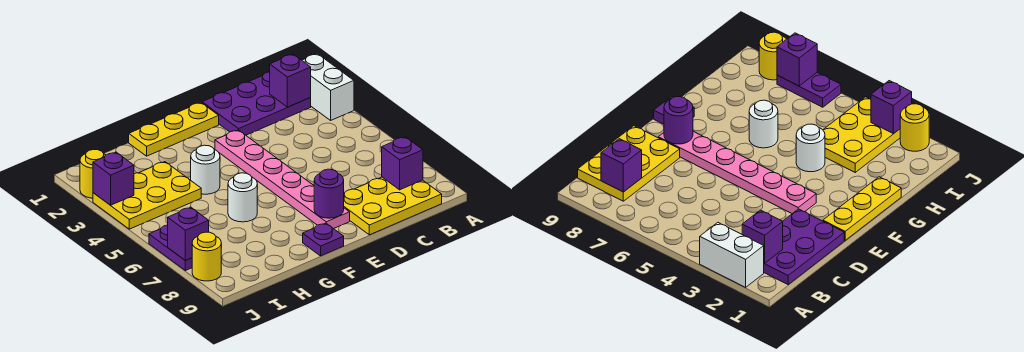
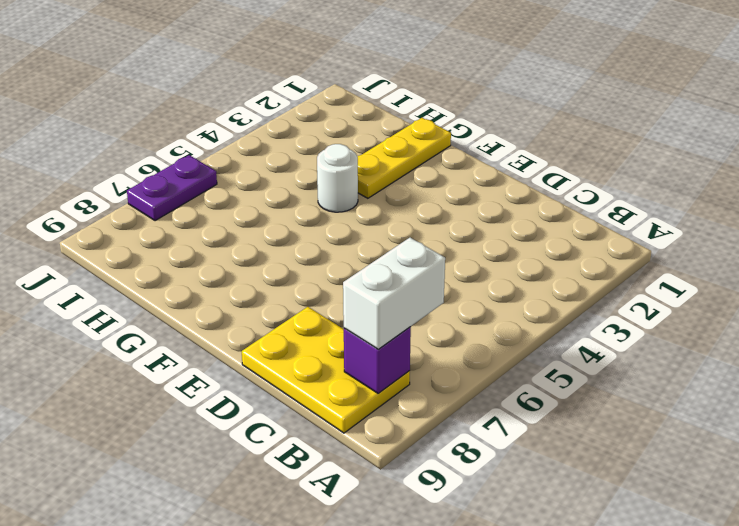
white brick B7:B8 level 3 -> white brick A2:A3 level 1
yellow plate G1:G3 level 1 -> yellow plate E1:G1 level 1
none -> purple plate B1:D2 level 1
none -> pink plate E3:E8 level 1
none -> purple plate F9 level 1

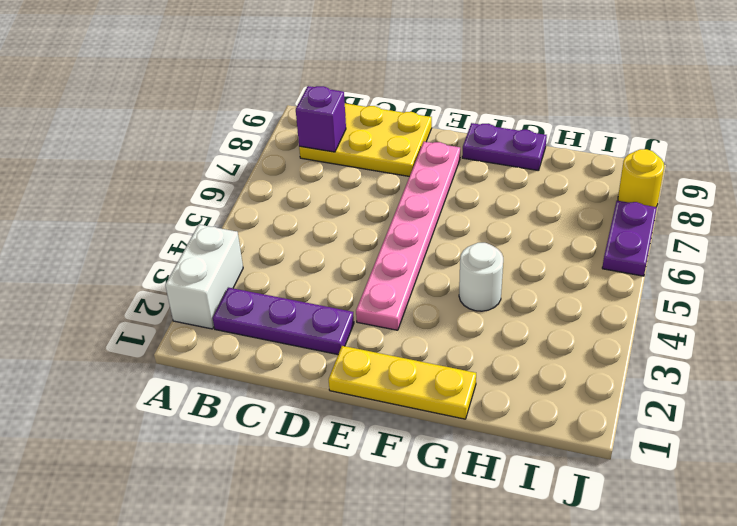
purple plate B2:D2 level 1 -> purple plate B1:D2 level 1
purple plate F9:G9 level 1 -> purple plate F9 level 1
none -> white round brick G6 level 1
none -> yellow plate H3:J4 level 1
none -> yellow round brick J2 level 1

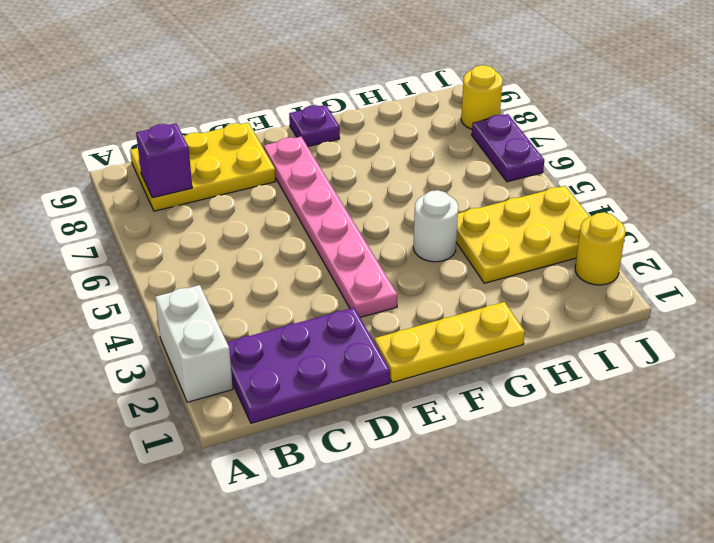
none -> white round brick G6 level 1
none -> purple brick B2 level 2
none -> purple round brick E8 level 2

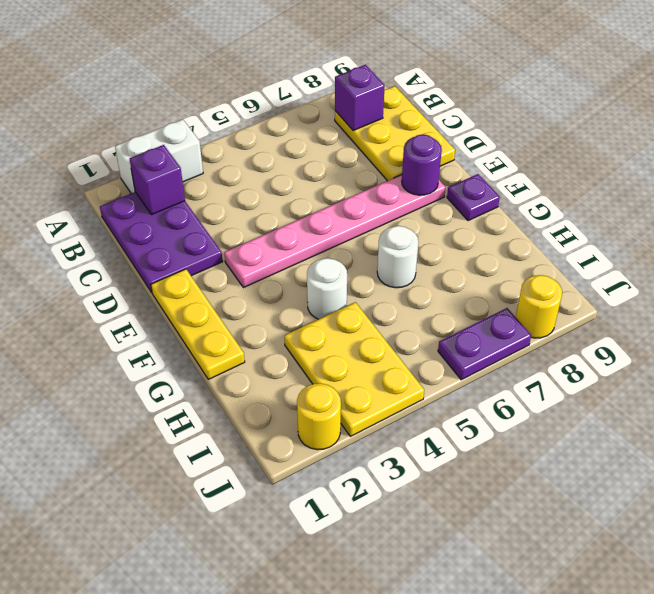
none -> purple brick J3 level 2
none -> purple brick J7 level 2

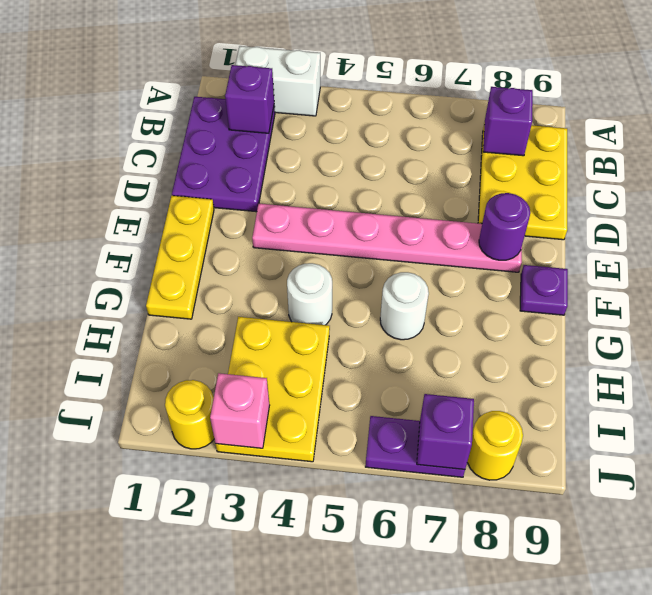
pink brick J3 level 2 -> purple brick J3 level 2

